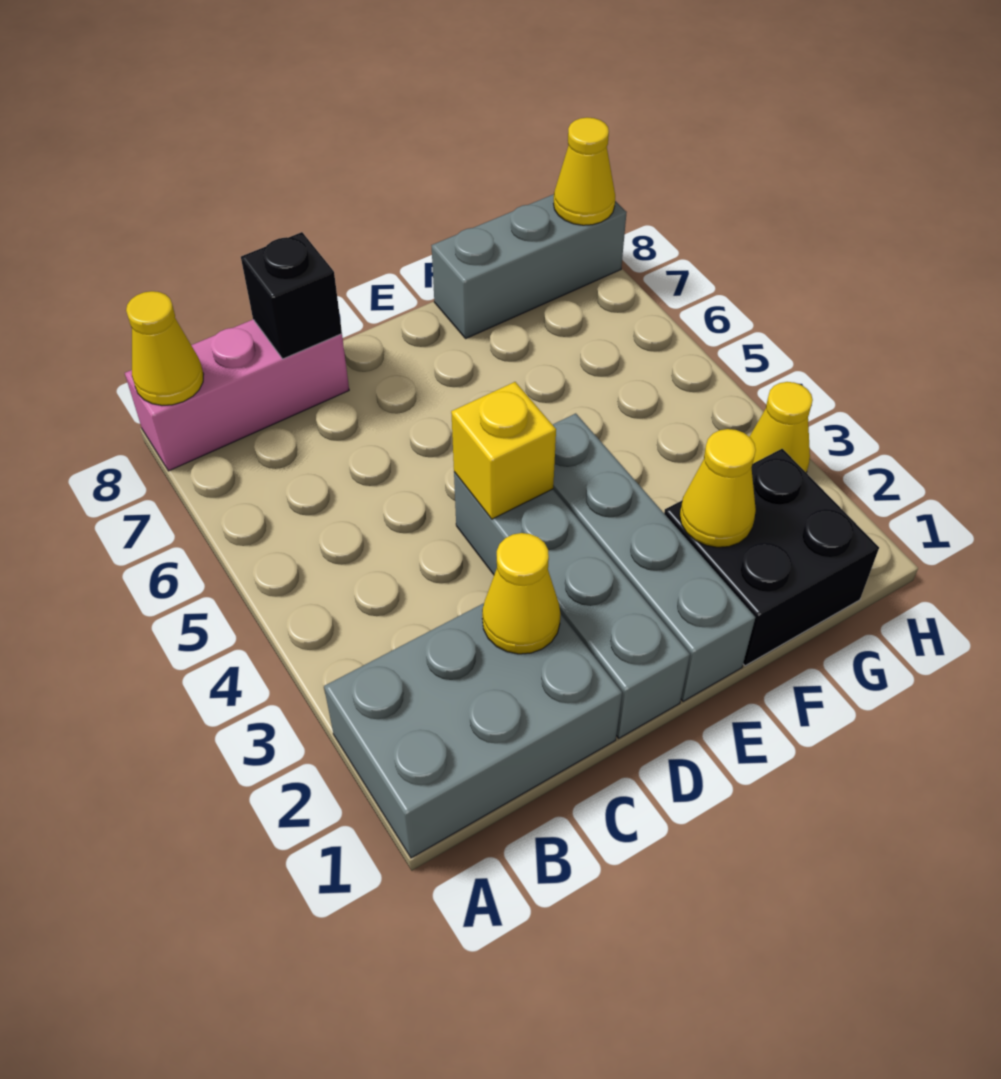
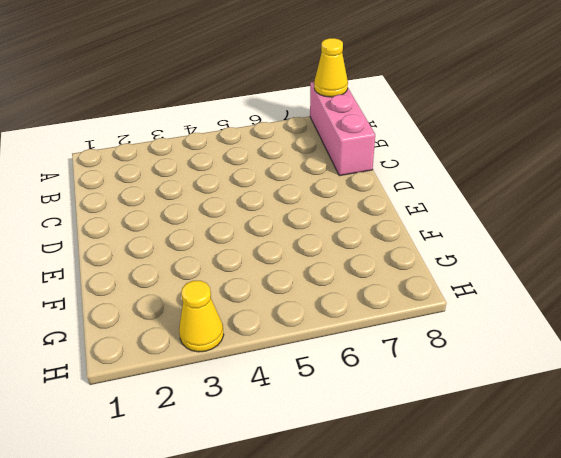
none -> grey brick A1:C2 level 1
none -> grey brick D1:D4 level 1
none -> grey brick E1:E4 level 1

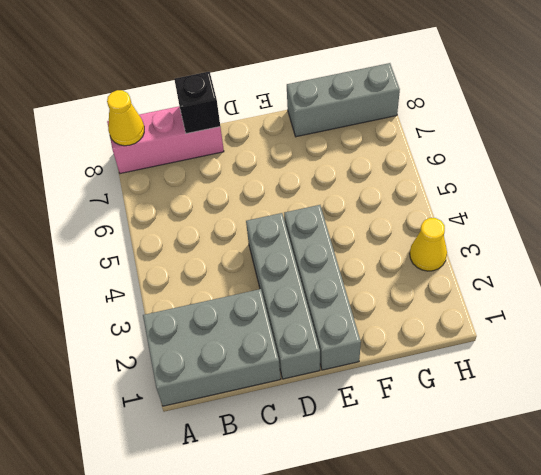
none -> black brick F1:G2 level 1
none -> yellow cone C2 level 2
none -> yellow brick D4 level 2

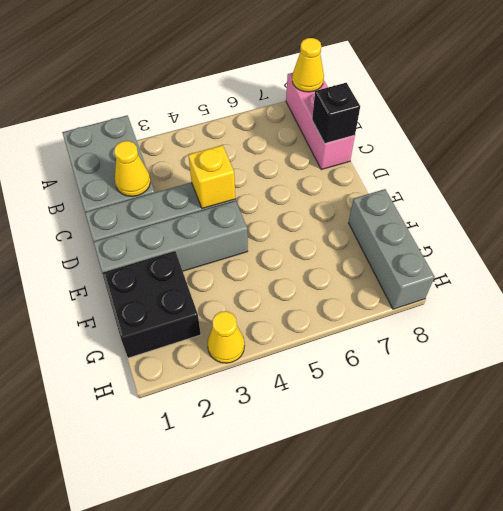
none -> yellow cone F2 level 2
none -> yellow cone H8 level 2

